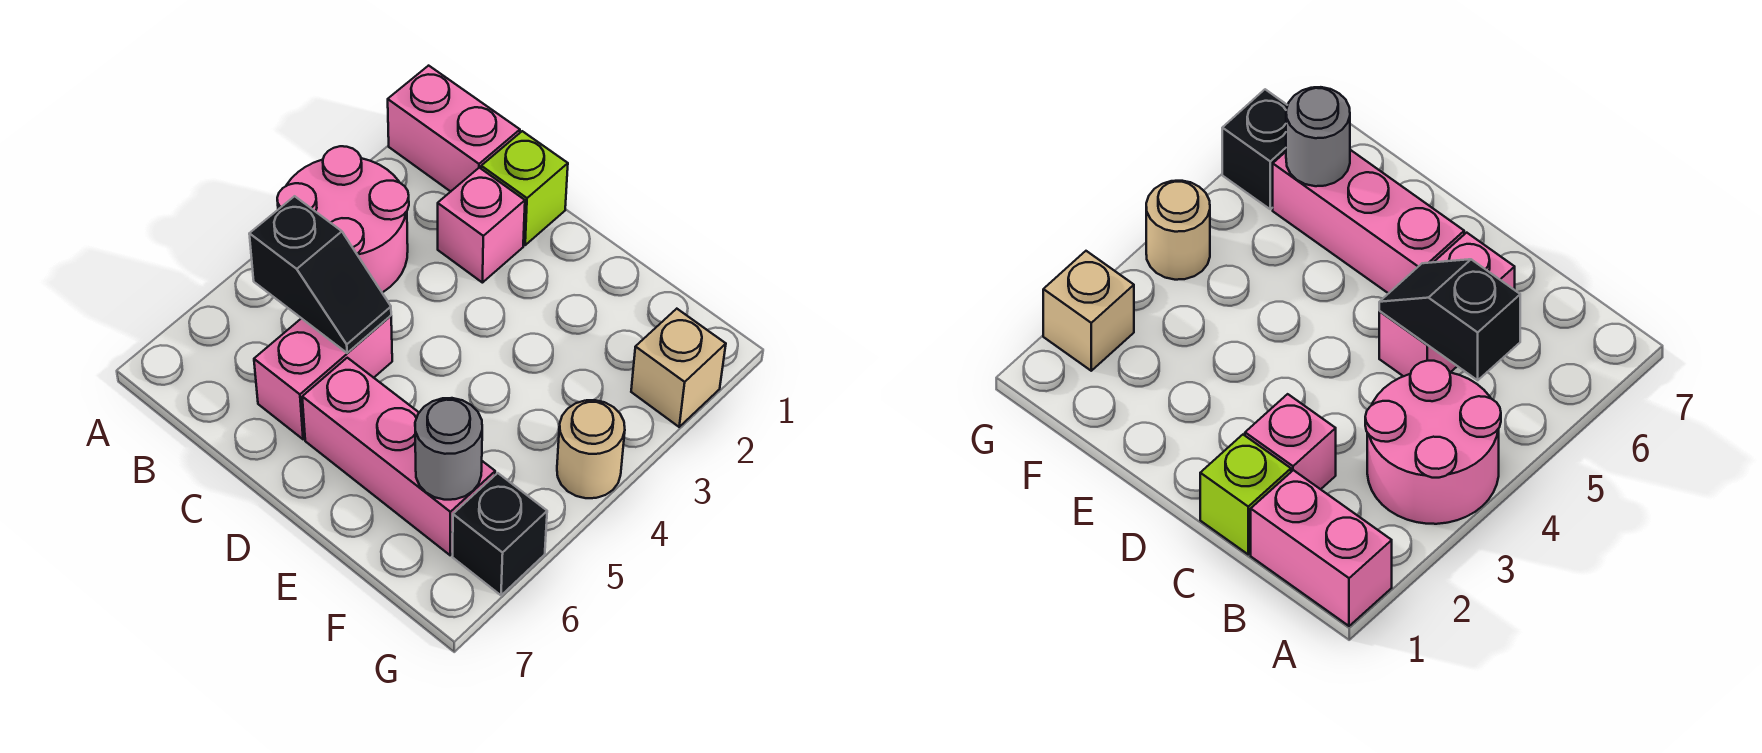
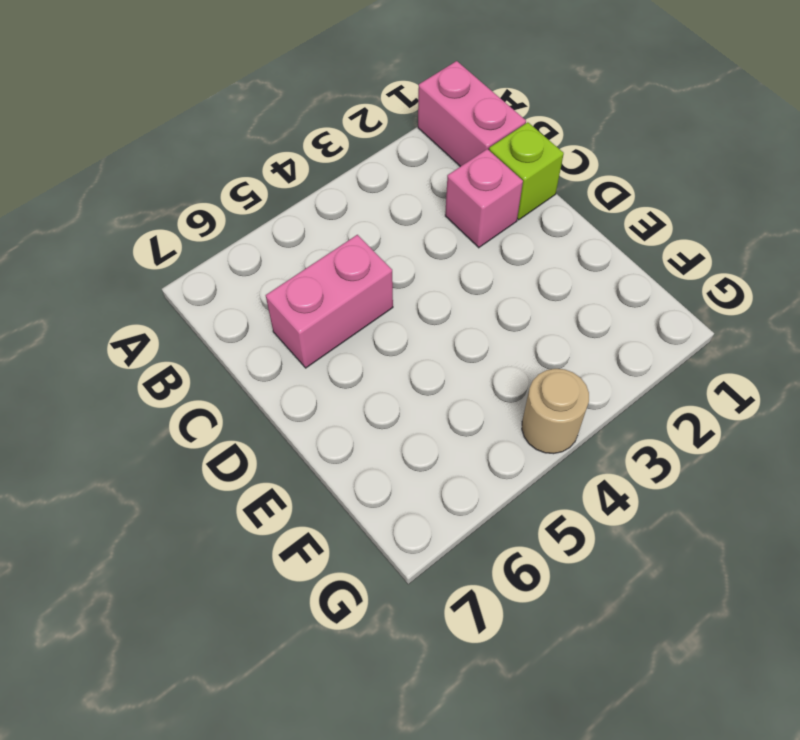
none -> pink round brick A3:B4 level 1
none -> pink brick D6:F6 level 1

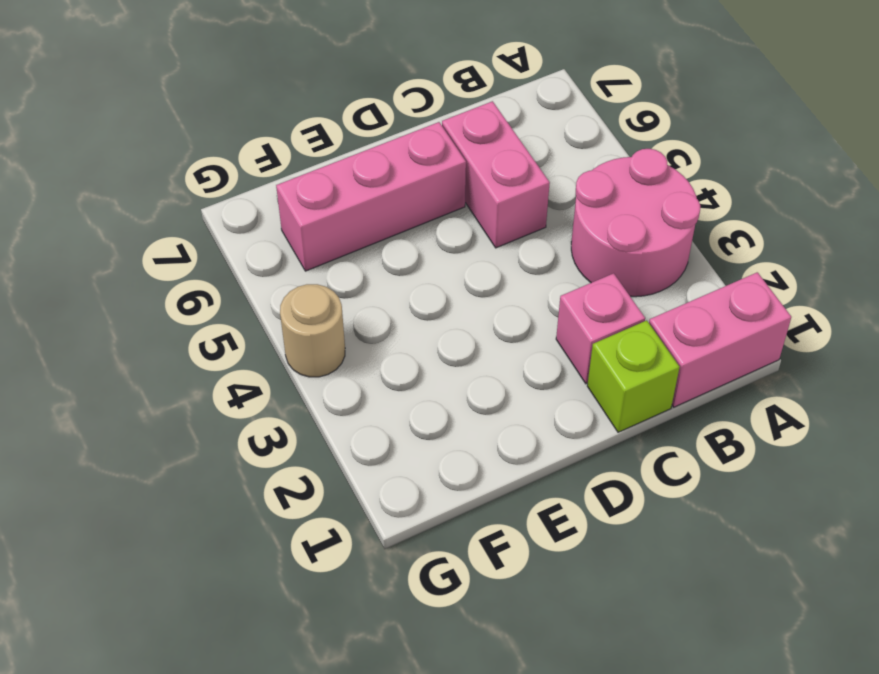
none -> tan brick G2 level 1
none -> black brick G6 level 1

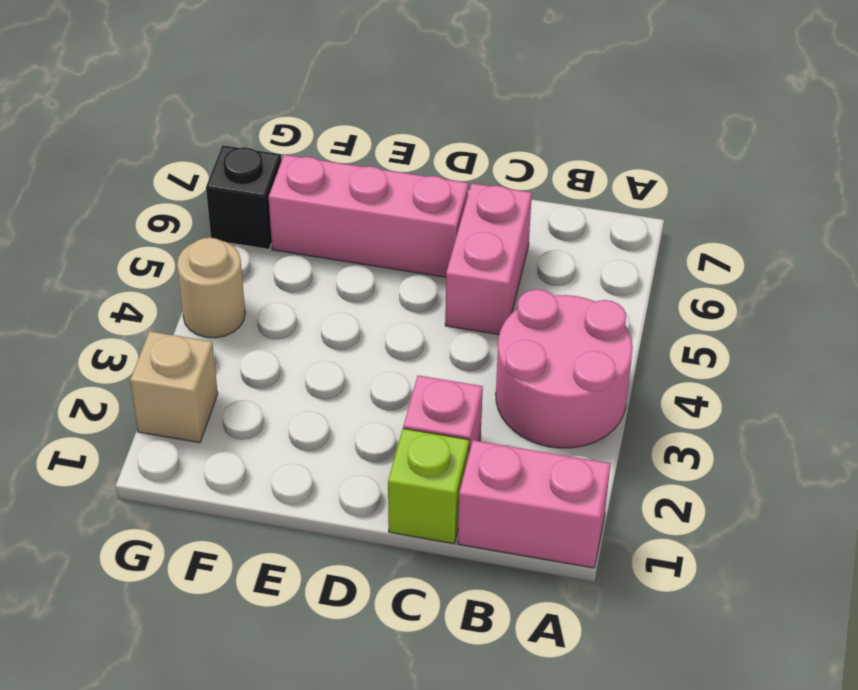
none -> black slope B5:C5 level 2 top B
none -> grey round brick F6 level 2

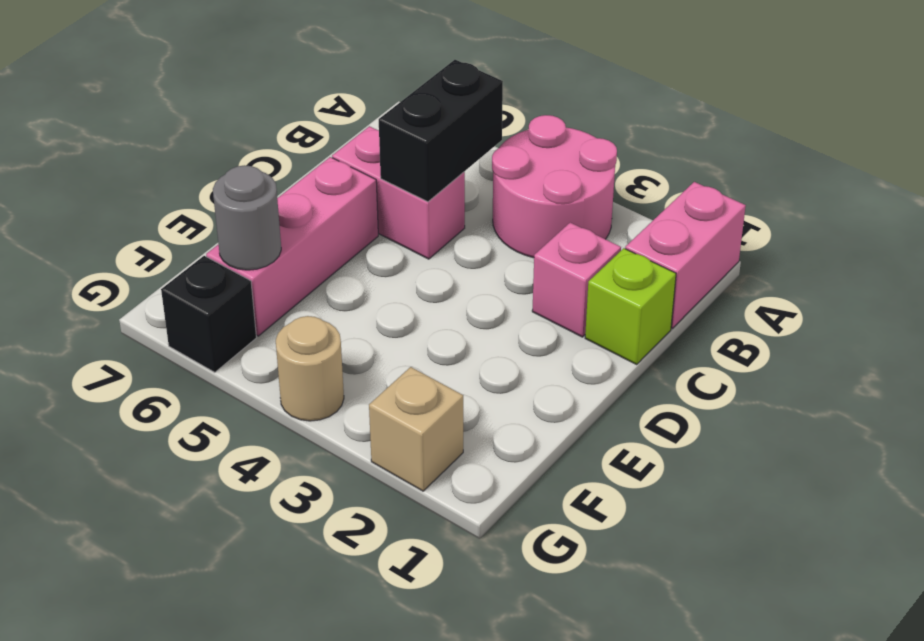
black brick B5:C5 level 2 -> black slope B5:C5 level 2 top B

